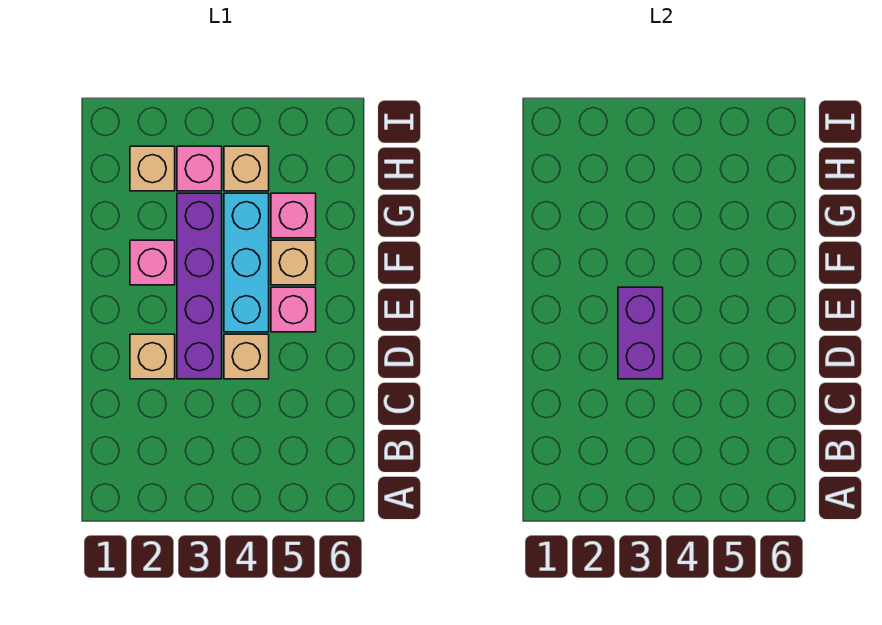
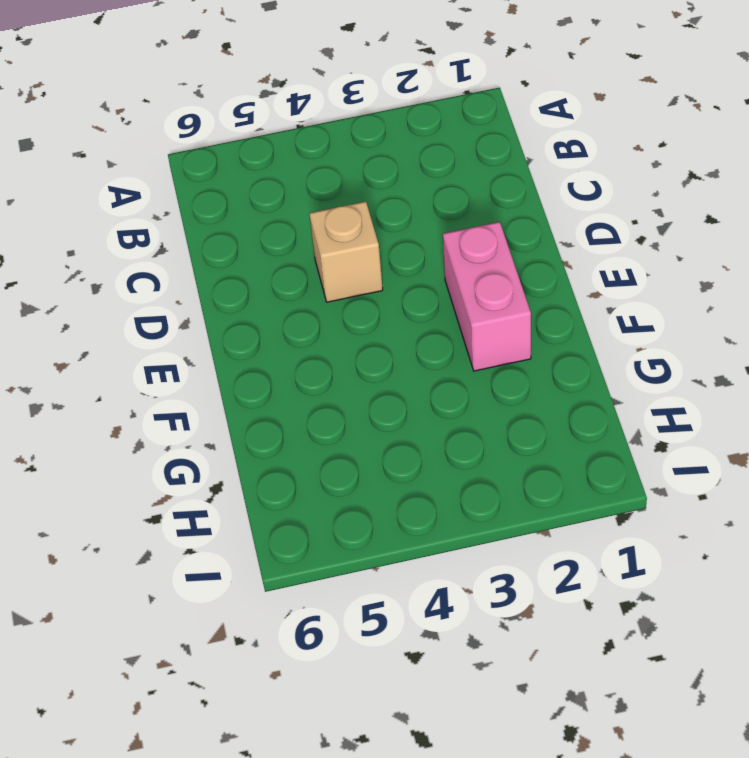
pink brick E2:F2 level 1 -> pink brick F2 level 1
none -> tan brick D2 level 1
none -> purple brick D3:G3 level 1
none -> cyan brick E4:G4 level 1

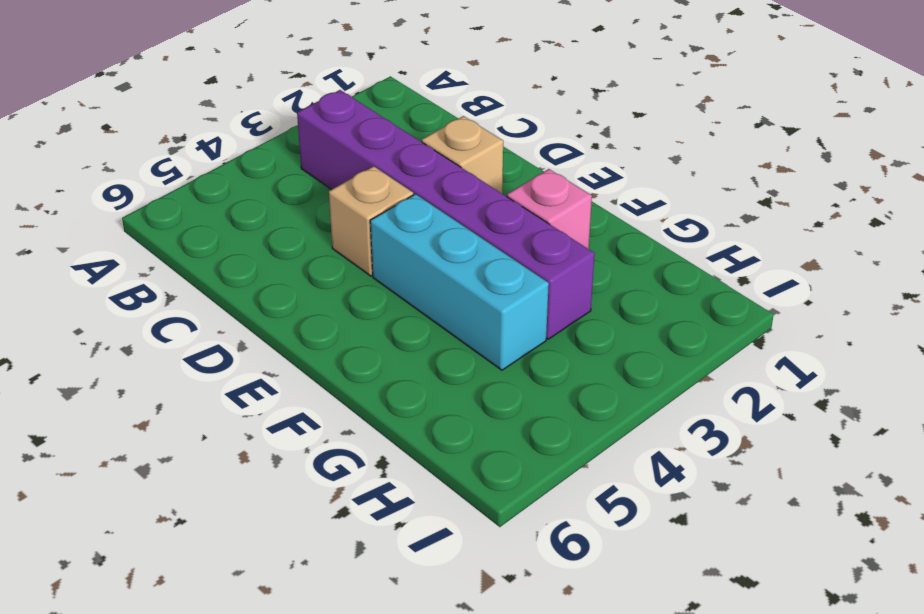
purple brick B3:G3 level 1 -> purple brick D3:G3 level 1
none -> pink brick E5 level 1
none -> tan brick F5 level 1
none -> pink brick G5 level 1

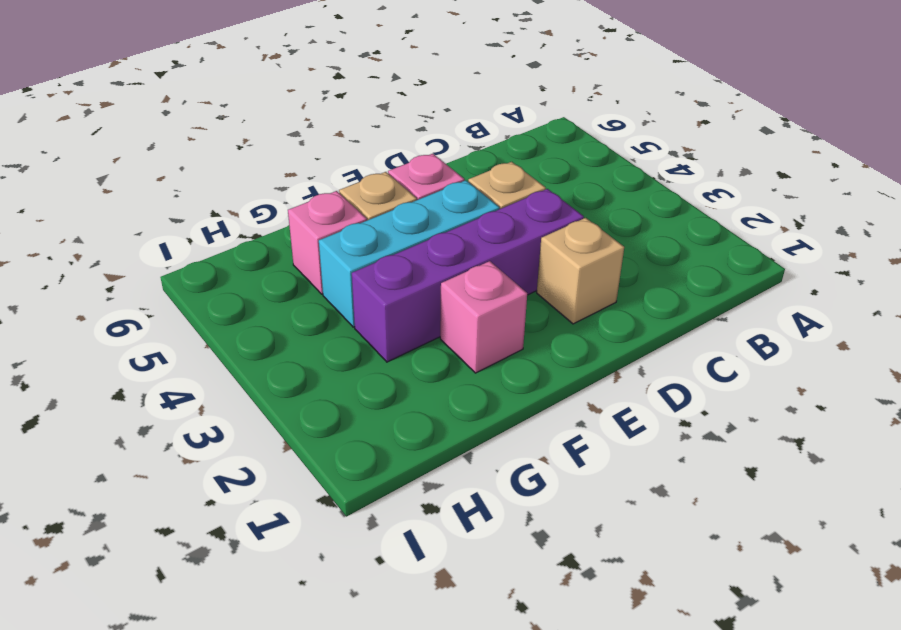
none -> tan brick H2 level 1
none -> pink brick H3 level 1
none -> tan brick H4 level 1

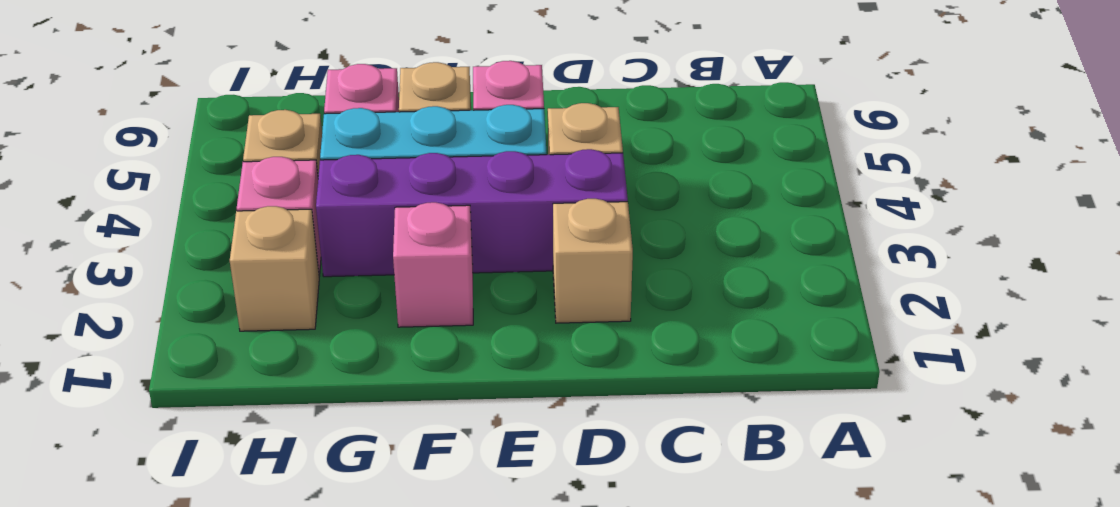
none -> purple brick D3:E3 level 2

